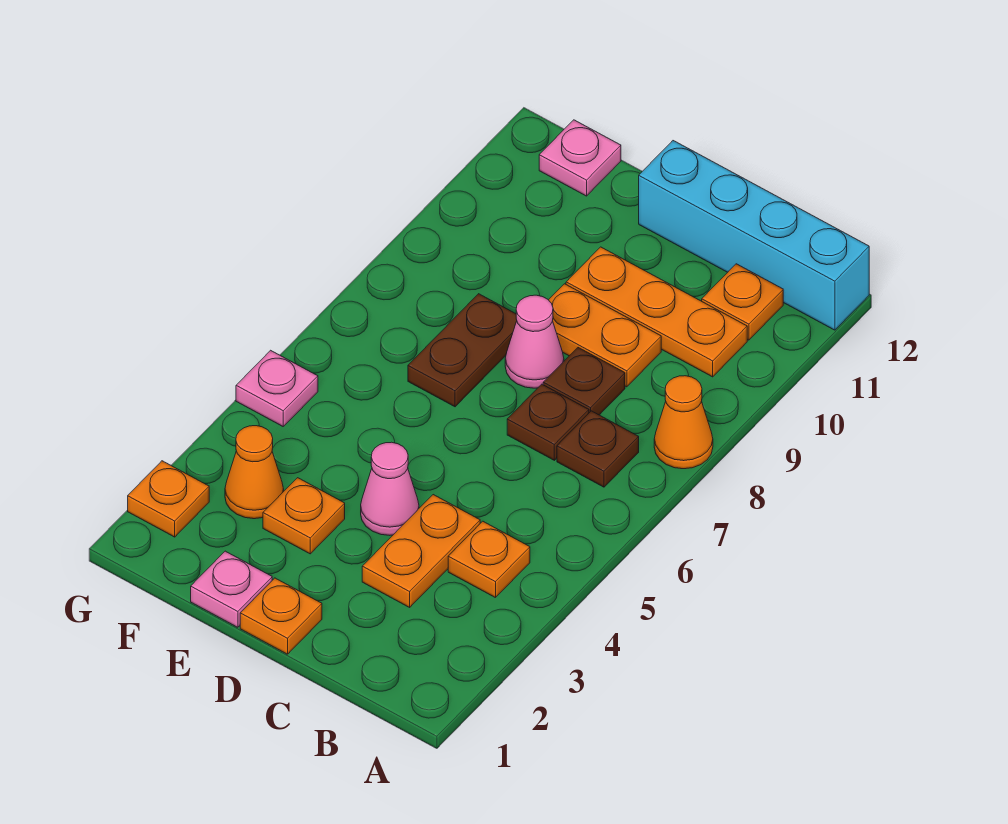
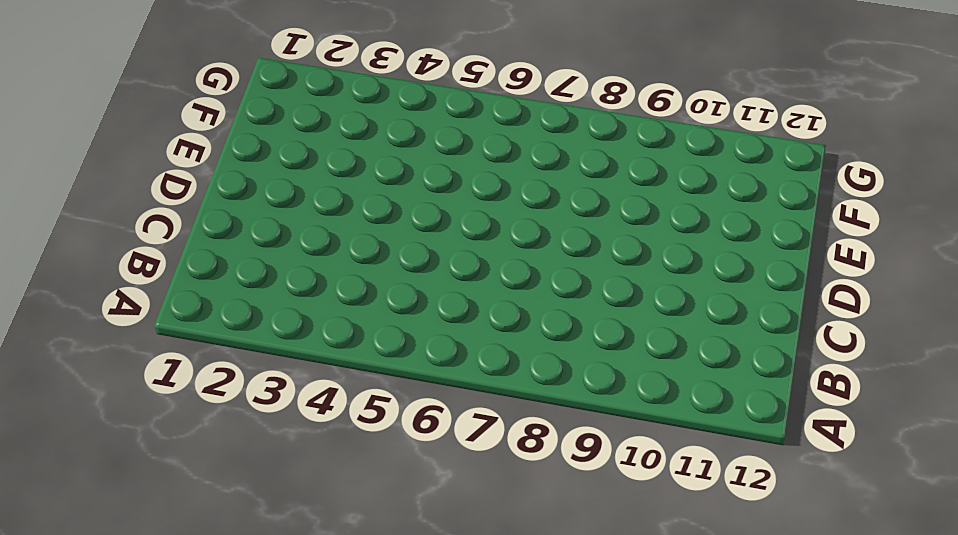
none -> orange cone A8 level 1
none -> cyan brick A12:D12 level 1
none -> orange plate B4 level 1

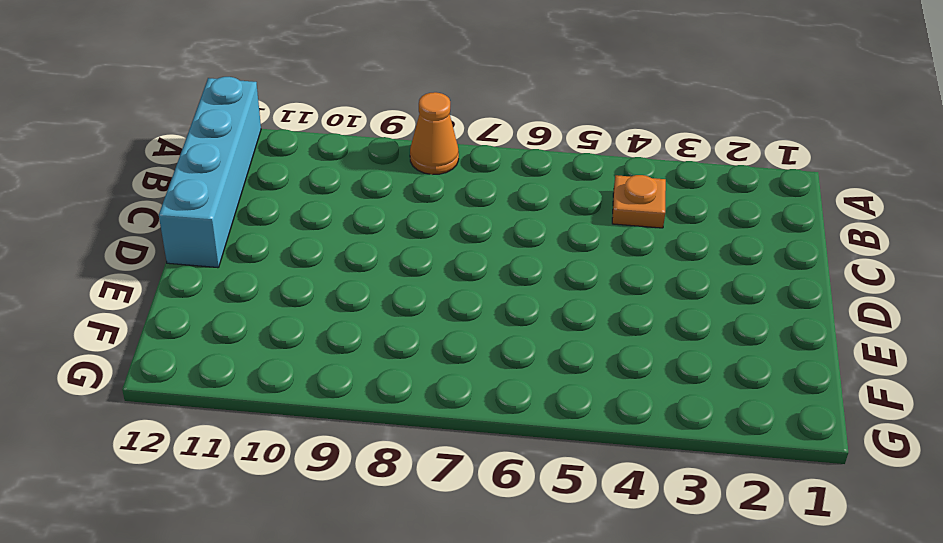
none -> brown plate B7 level 1
none -> orange plate B10:D10 level 1
none -> orange plate B11 level 1

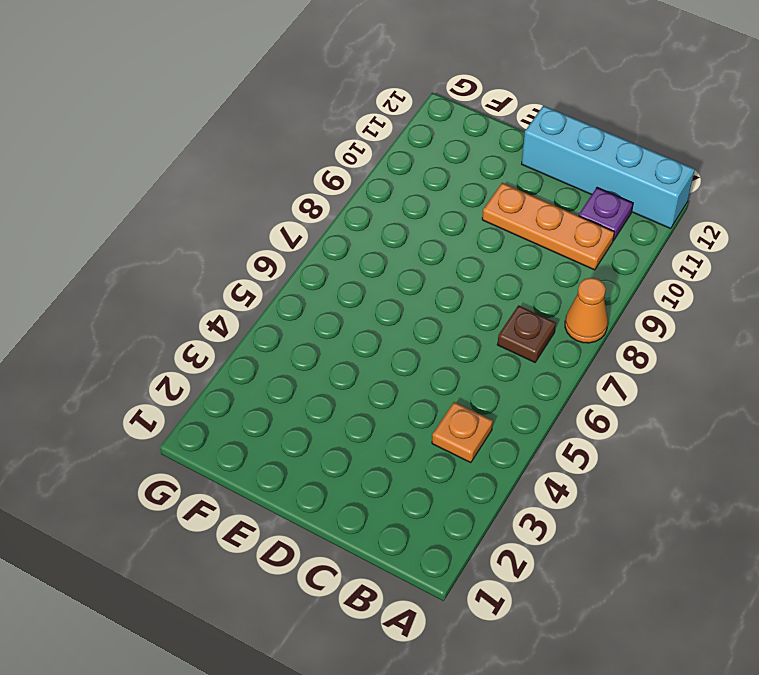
purple plate B11 level 1 -> orange plate B11 level 1
none -> orange plate C3:C4 level 1
none -> brown plate C7 level 1
none -> brown plate C8 level 1

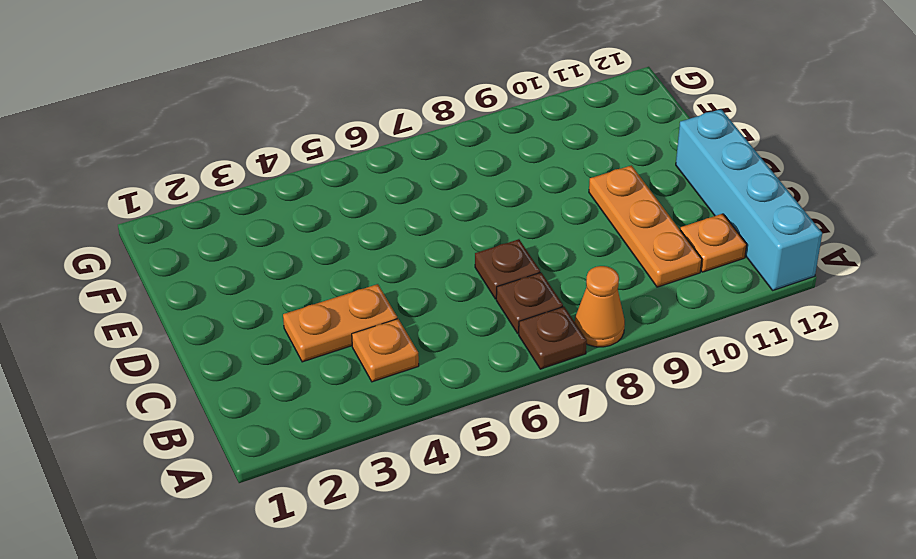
brown plate A7 level 1 -> brown plate C8 level 1
none -> orange plate C9:D9 level 1
none -> orange plate D1 level 1
none -> pink cone D4 level 1

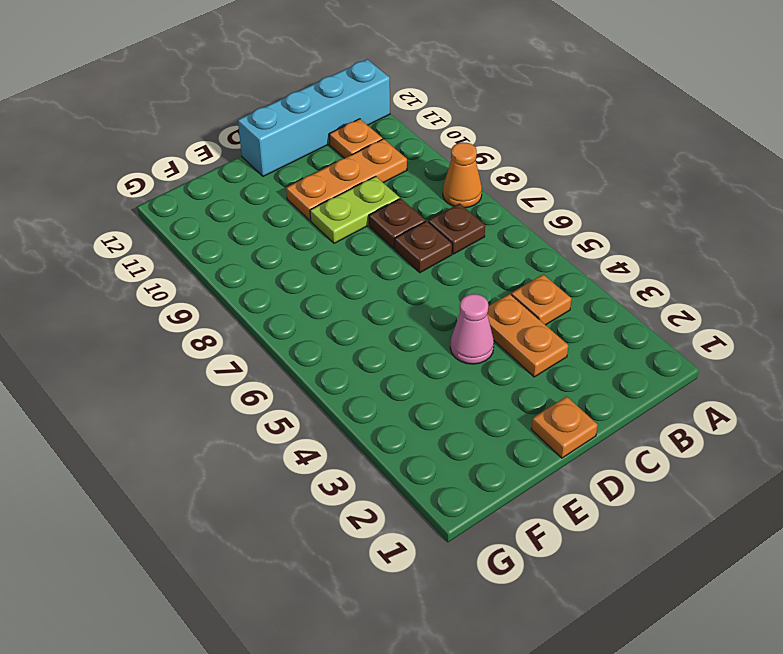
lime plate C9:D9 level 1 -> orange plate C9:D9 level 1
none -> pink cone D8 level 1
none -> pink plate E1 level 1
none -> orange plate E3 level 1

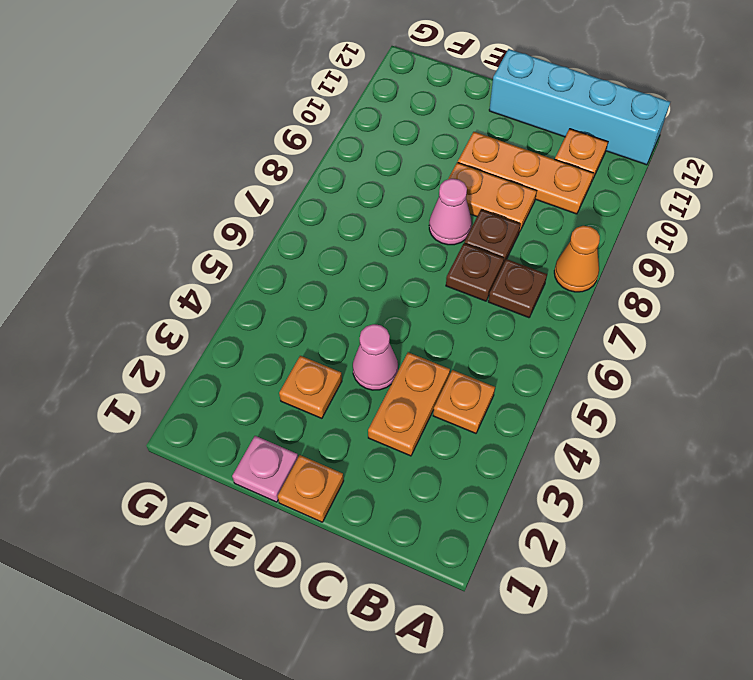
none -> brown plate E7:E8 level 1
none -> orange cone F3 level 1
none -> pink plate F12 level 1

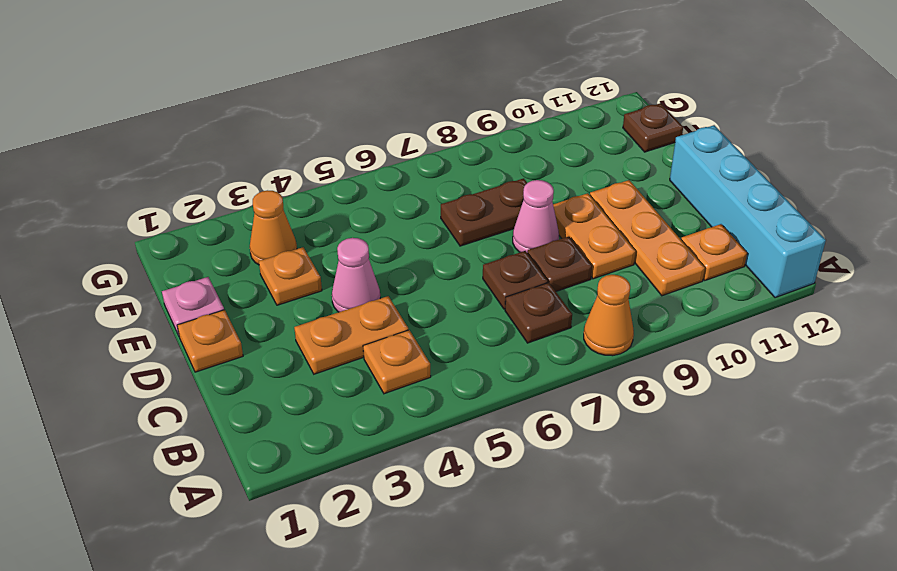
brown plate F12 level 1 -> pink plate F12 level 1
none -> orange plate G2 level 1
none -> pink plate G5 level 1

